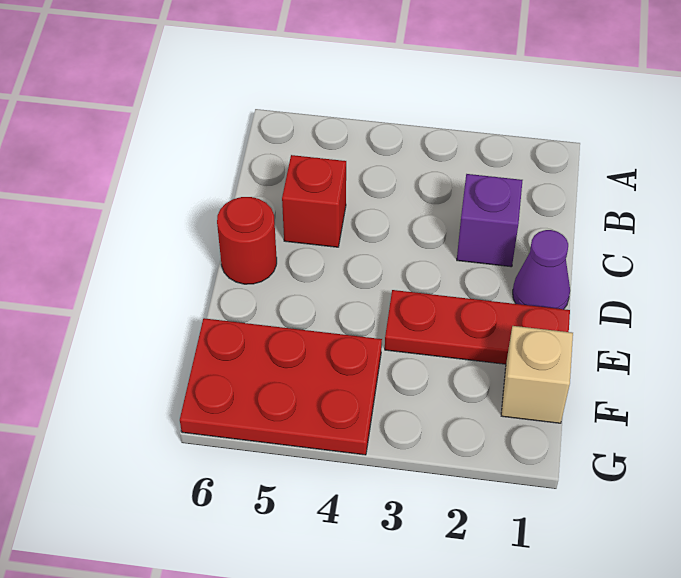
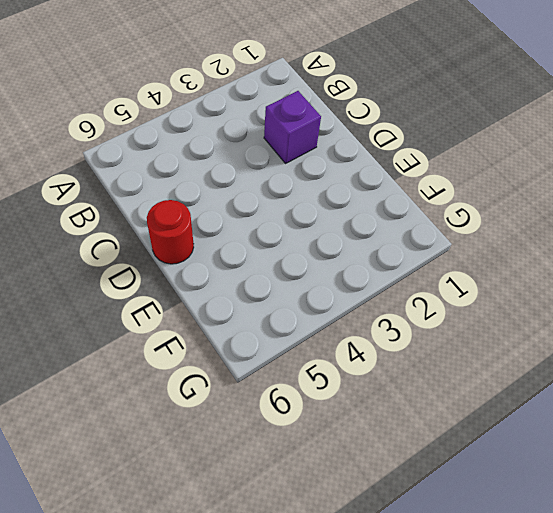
none -> red brick C5 level 1
none -> purple cone D1 level 1

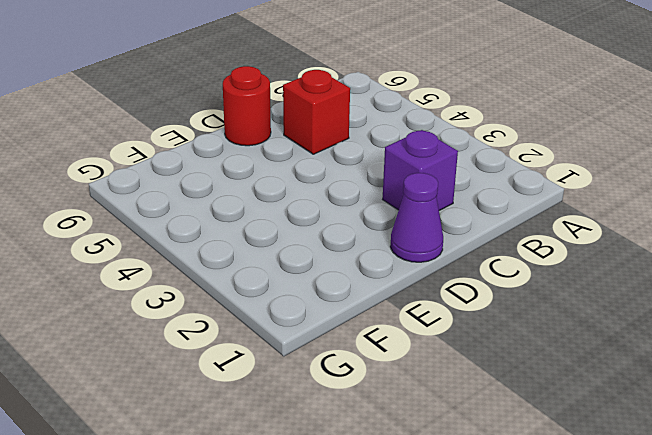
none -> red plate E1:E3 level 1
none -> tan brick F1 level 1

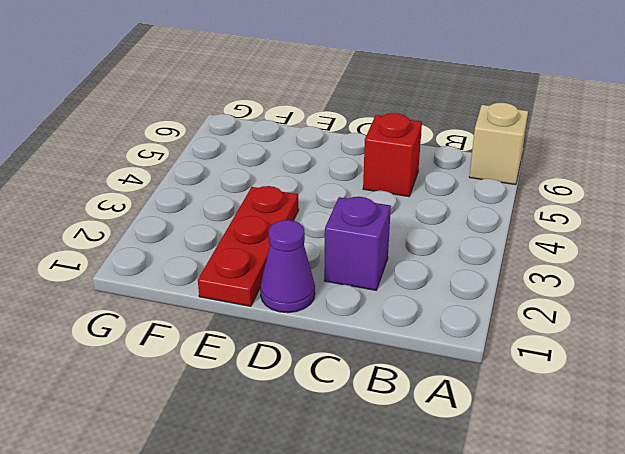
tan brick A6 level 1 -> tan brick F1 level 1
none -> red round brick D6 level 1
none -> red plate F4:G6 level 1

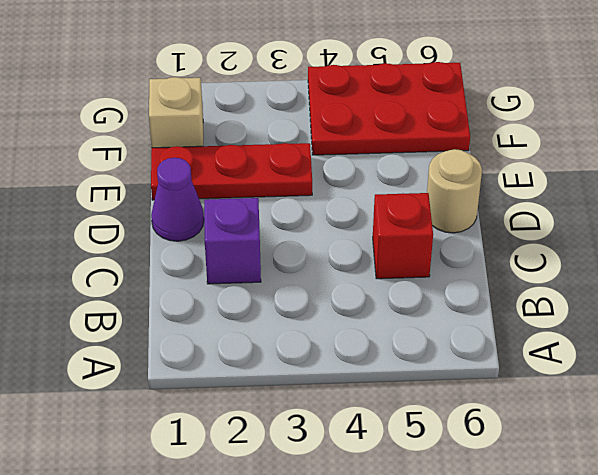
tan round brick D6 level 1 -> red round brick D6 level 1

